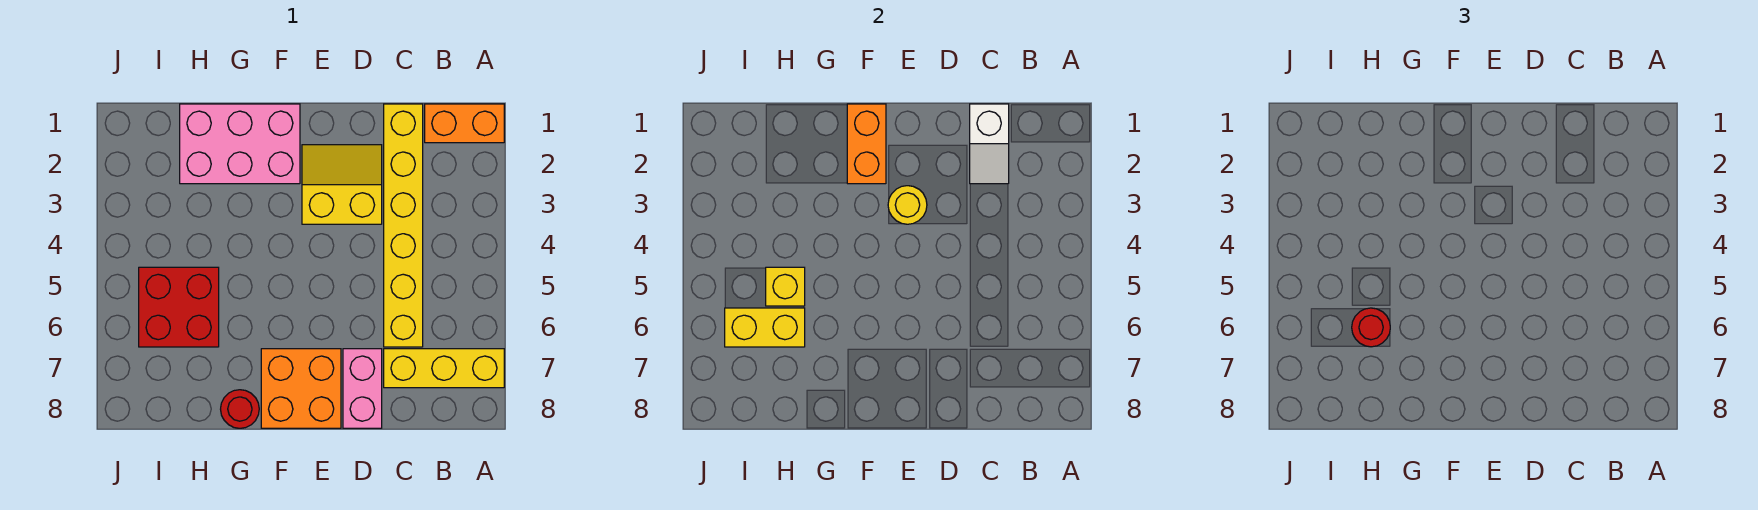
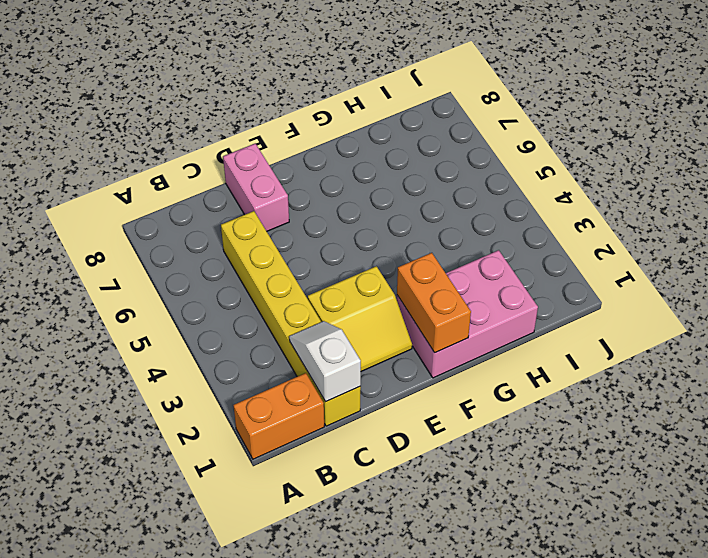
none -> yellow brick A7:C7 level 1
none -> orange brick E7:F8 level 1
none -> red round brick G8 level 1

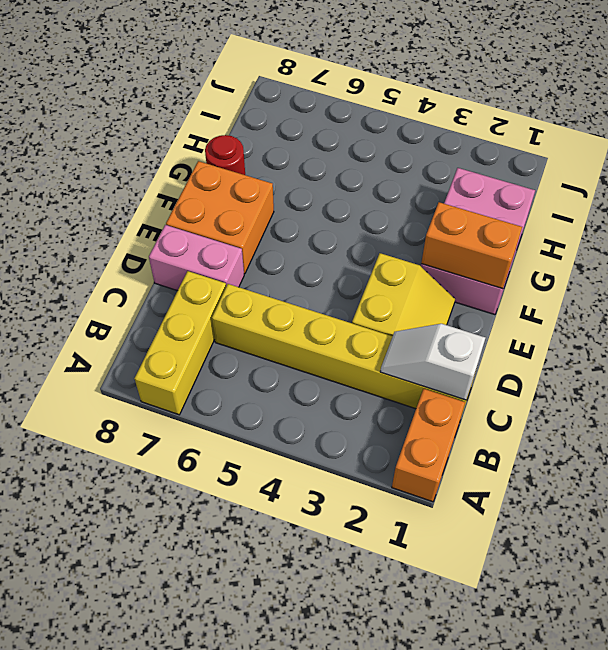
none -> red brick H5:I6 level 1
none -> yellow round brick E3 level 2
none -> yellow brick H5 level 2

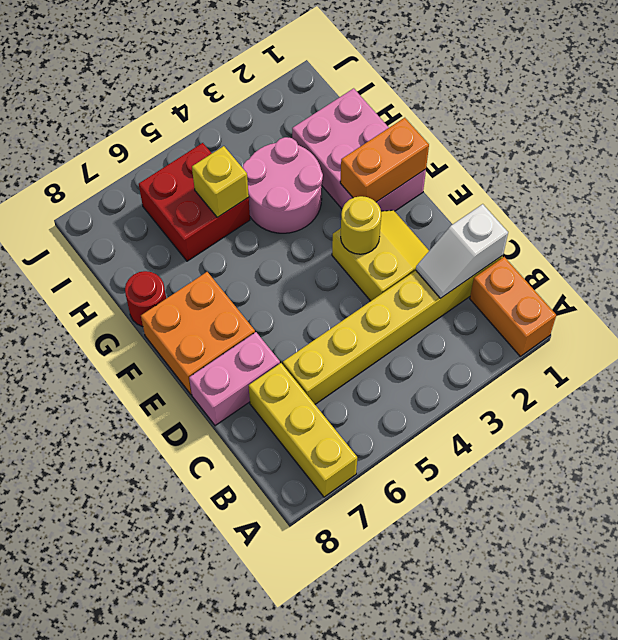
pink round brick G3:H4 level 1 -> none
none -> yellow brick H6:I6 level 2
none -> red round brick H6 level 3

